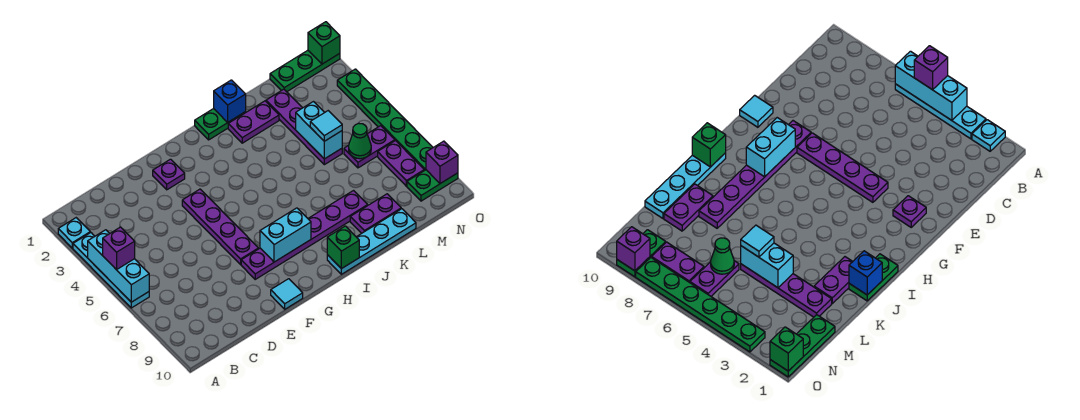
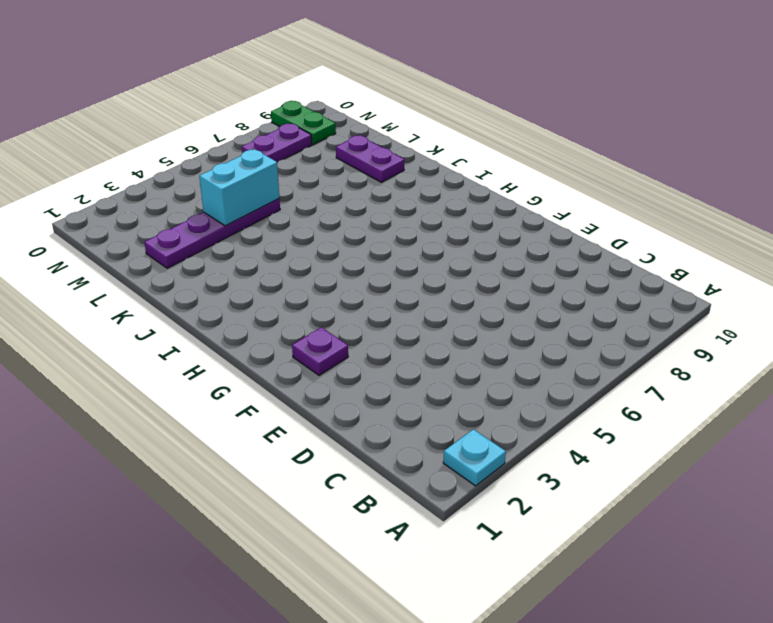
none -> cyan plate A3:A6 level 1
none -> purple plate F4:F7 level 1
none -> purple plate F8:K8 level 1

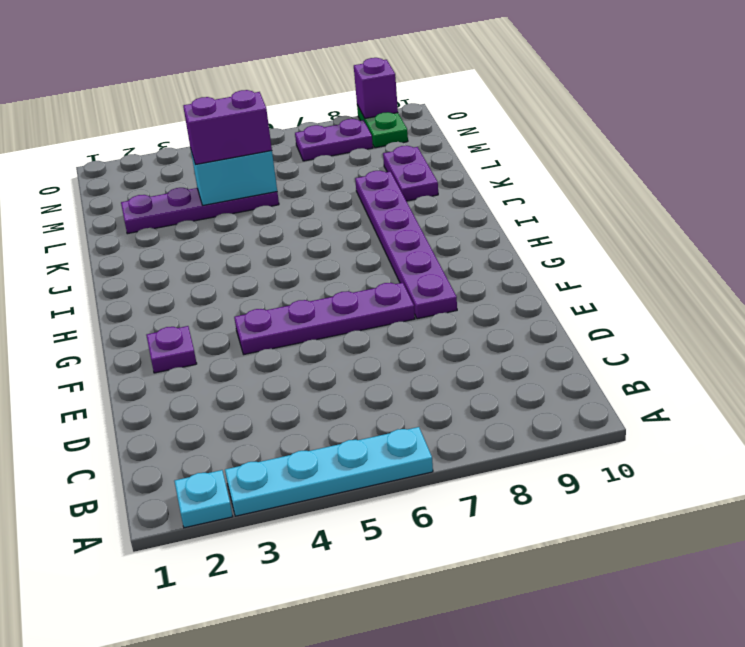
purple brick L4:L5 level 3 -> cyan tile L5 level 3
none -> cyan tile F10 level 1
none -> green plate I1:J1 level 1
none -> cyan plate I10:L10 level 1

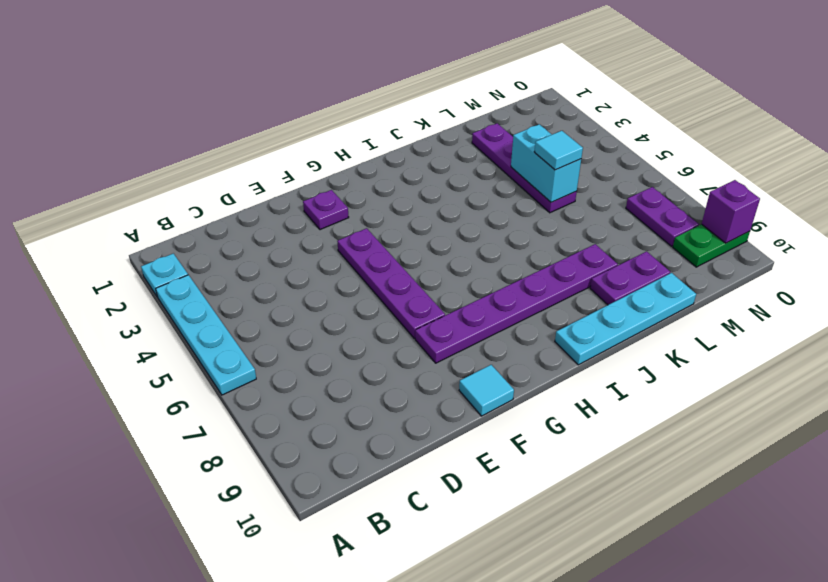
none -> green plate I1:J1 level 1
none -> purple plate J2:K2 level 1
none -> green plate M1:O1 level 1

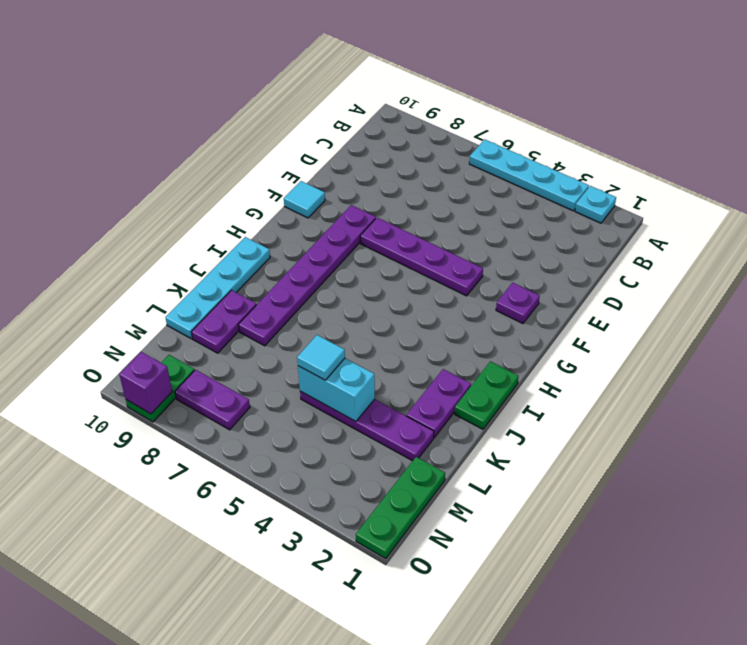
none -> purple plate M6:N6 level 1
none -> green plate O3:O8 level 1
none -> cyan brick A4:A6 level 2

